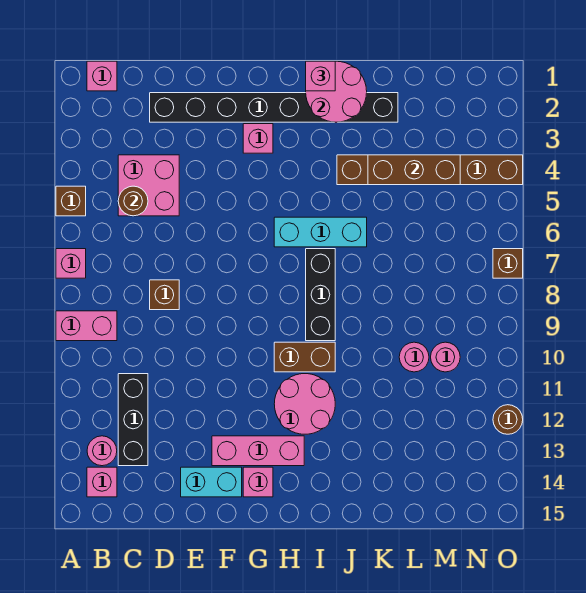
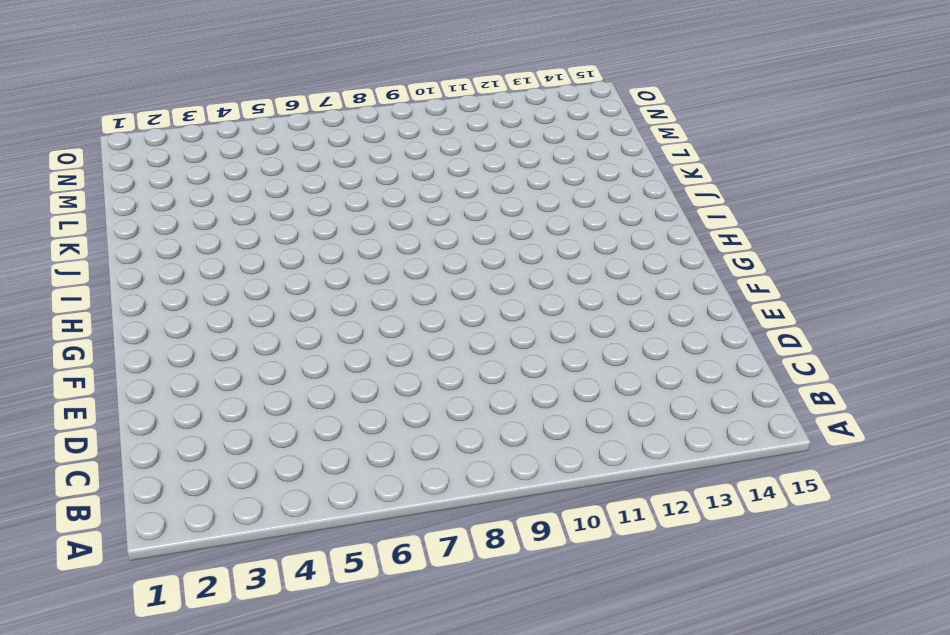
none -> brown brick A5 level 1
none -> pink brick A7 level 1
none -> pink brick A9:B9 level 1

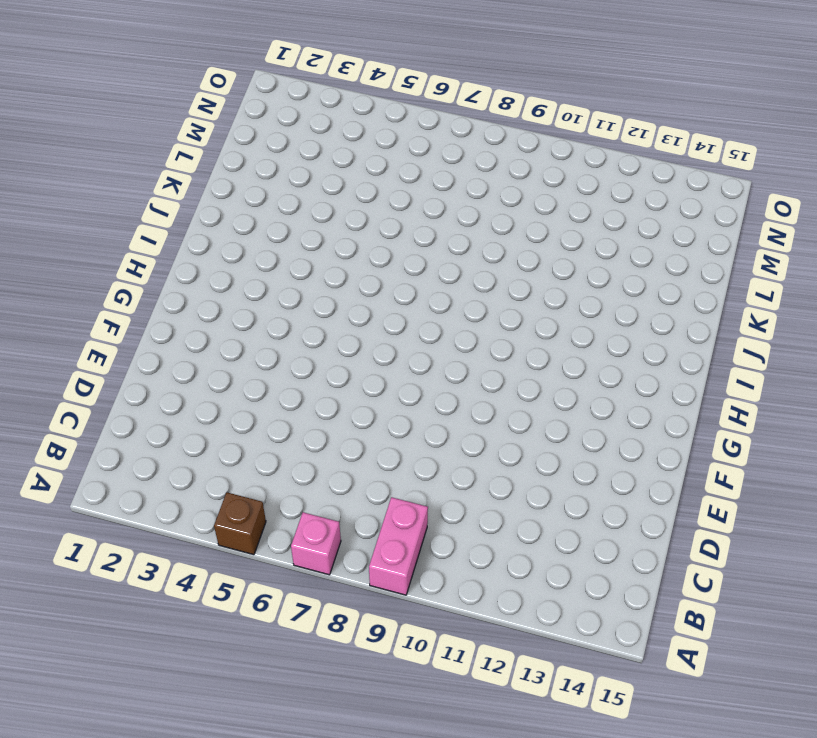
none -> pink brick B1 level 1
none -> pink round brick B13 level 1
none -> pink brick B14 level 1

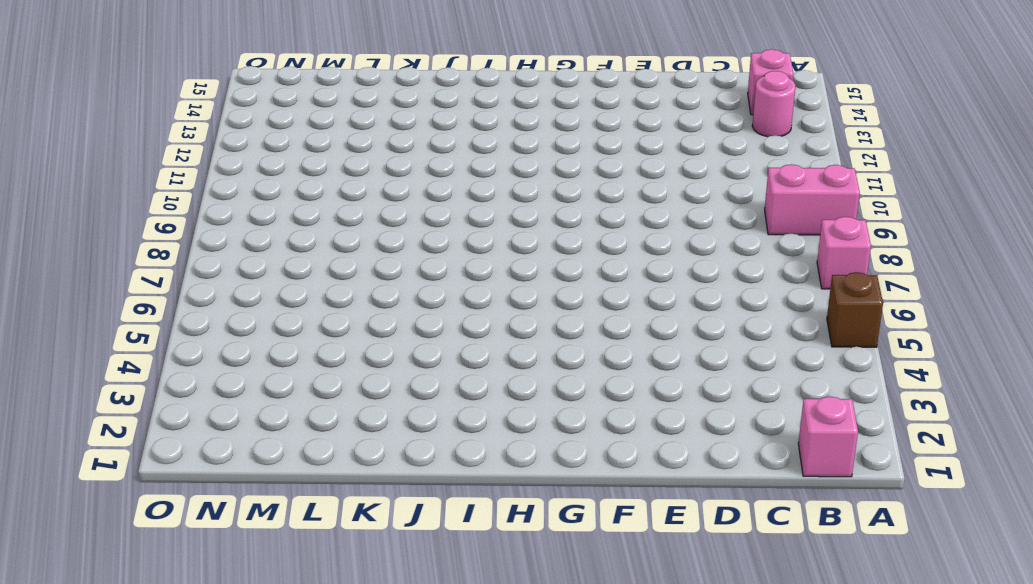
none -> pink brick C4:D5 level 1
none -> black brick C11:C13 level 1
none -> black brick D2:K2 level 1

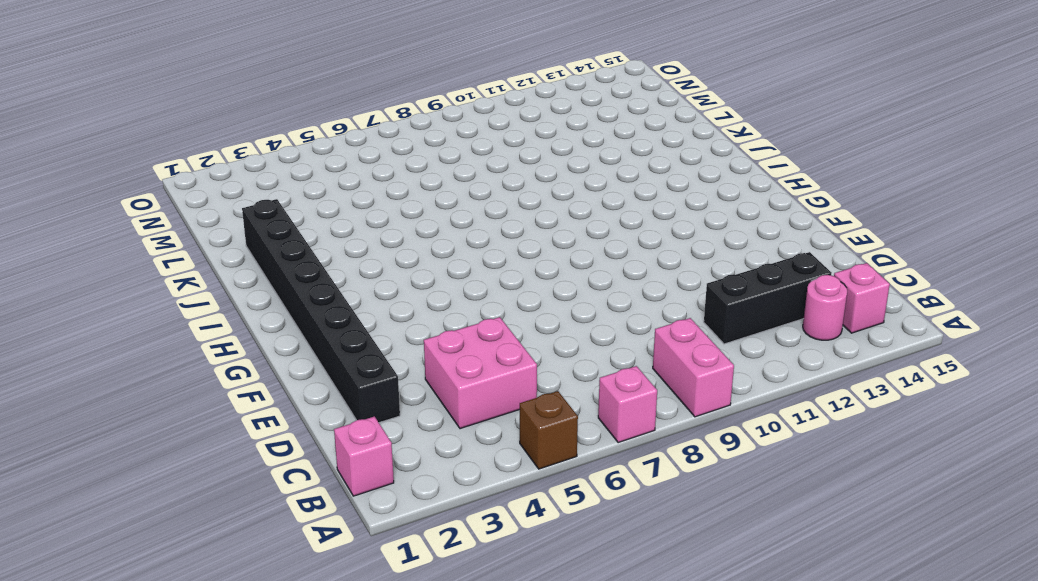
none -> brown brick D8 level 1
none -> cyan brick E14:F14 level 1
none -> pink brick F13:H13 level 1

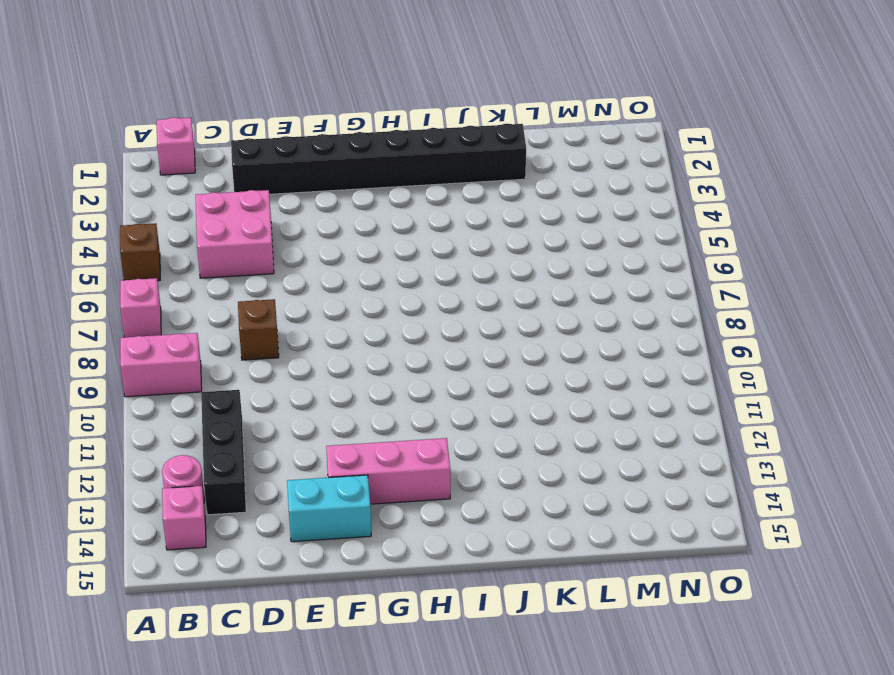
none -> pink brick G3 level 1
none -> pink brick G14 level 1
none -> cyan brick H6:J6 level 1

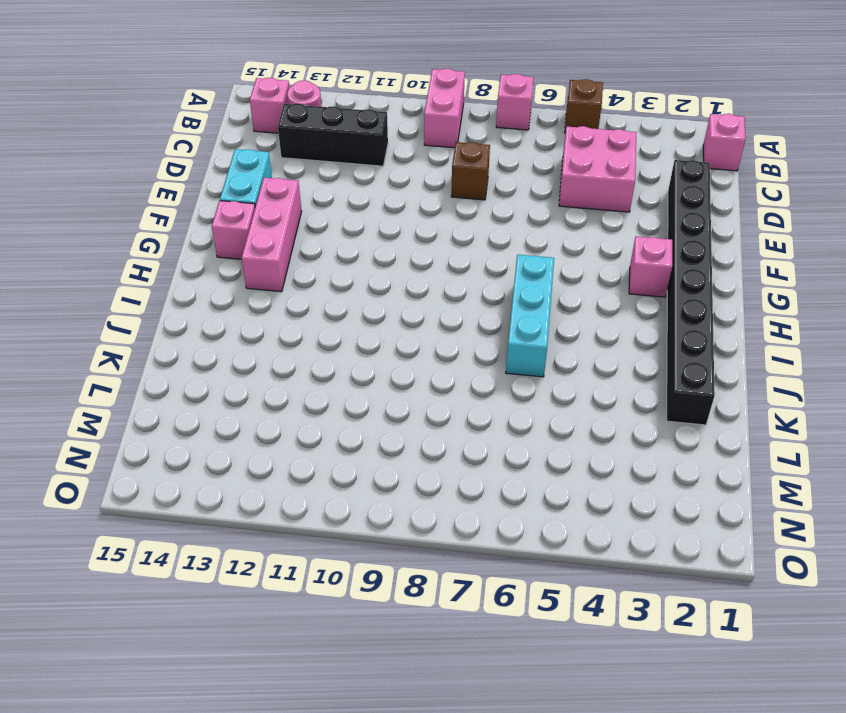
none -> brown brick H10:I10 level 1
none -> pink round brick H11:I12 level 1
none -> black brick I7:I9 level 1

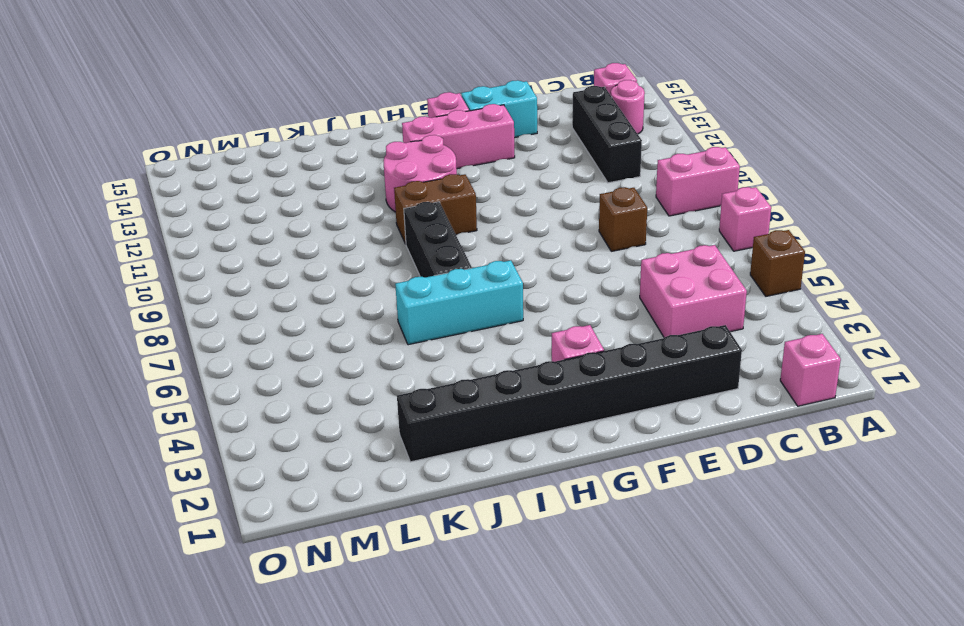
none -> brown brick J4:O4 level 1
none -> pink round brick L10 level 1
none -> pink round brick M10 level 1

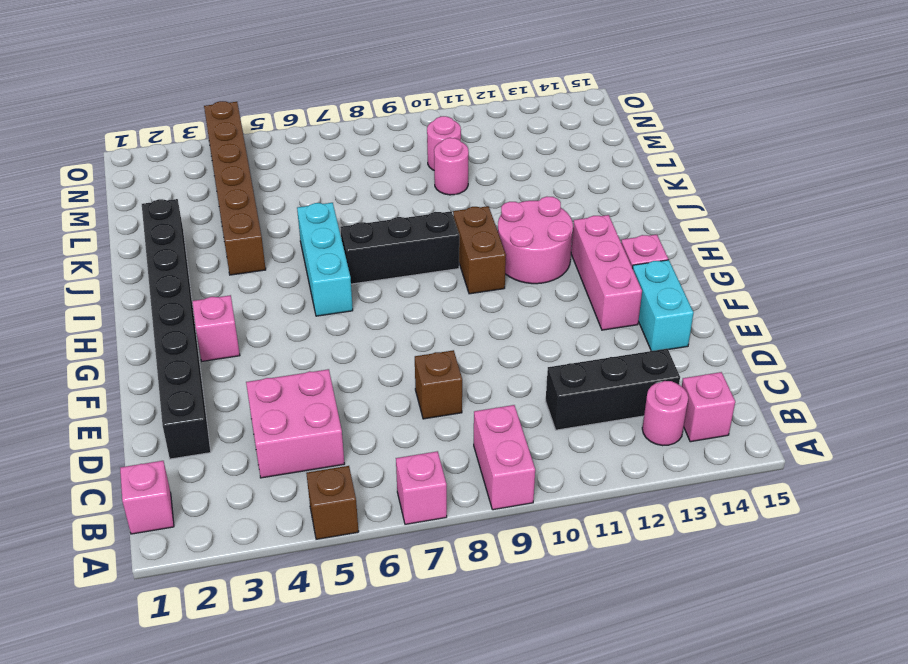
none -> brown brick O7 level 1
none -> brown round brick O12 level 1
none -> brown round brick C5 level 2

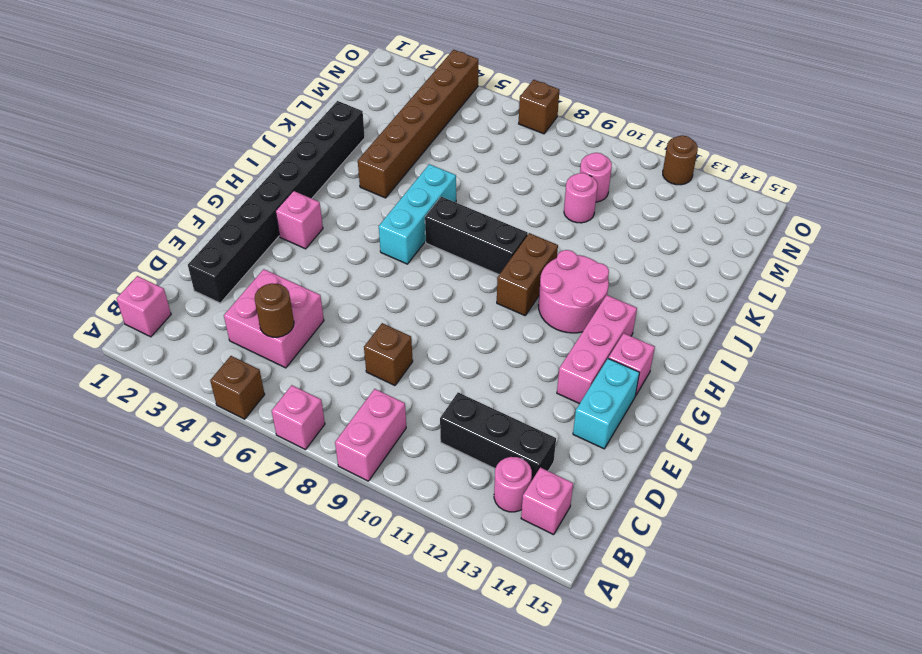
none -> pink round brick I1:J2 level 2
none -> brown brick K4:M4 level 2
none -> pink brick I1 level 3

